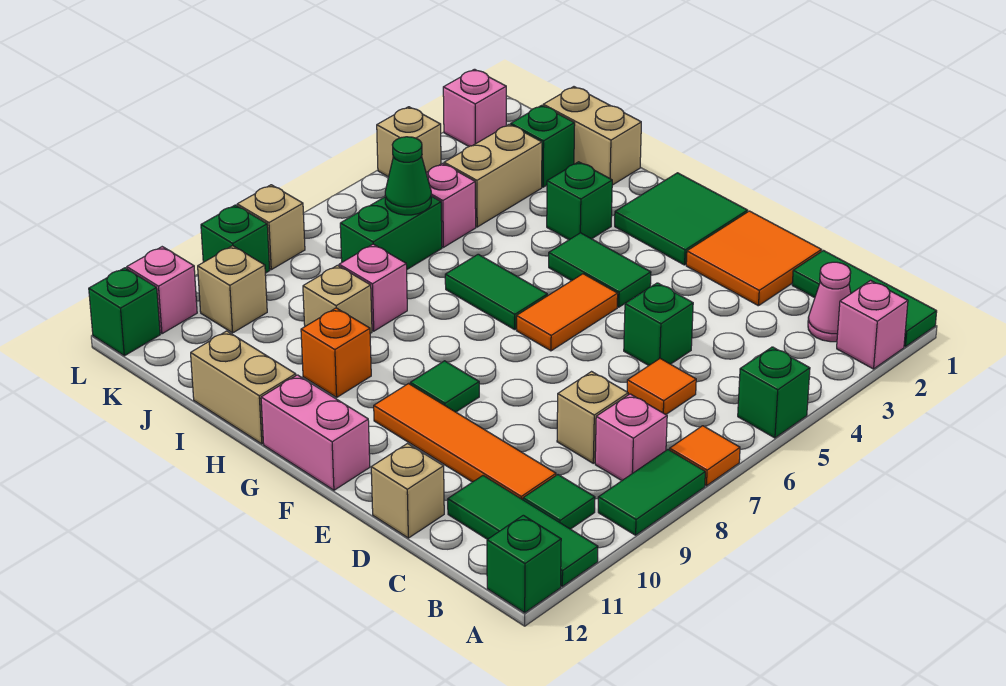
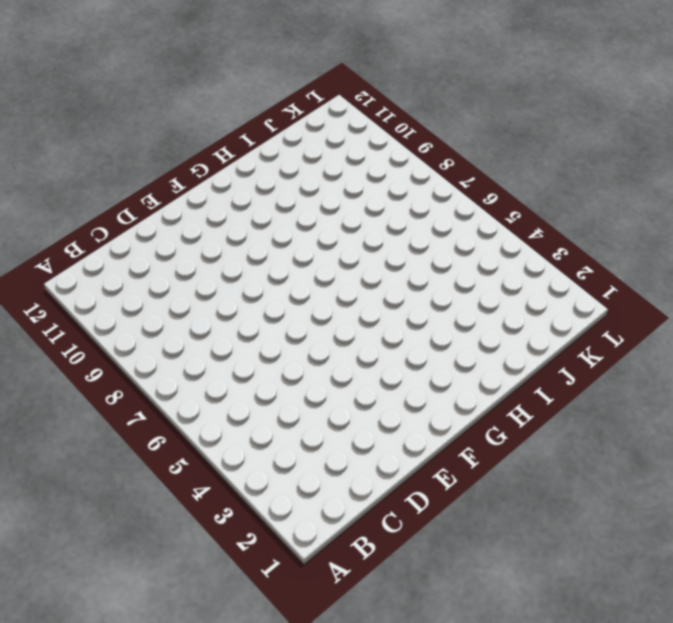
none -> green tile A1:C1 level 1
none -> pink brick A2 level 1
none -> green brick A5 level 1
none -> orange tile A7 level 1

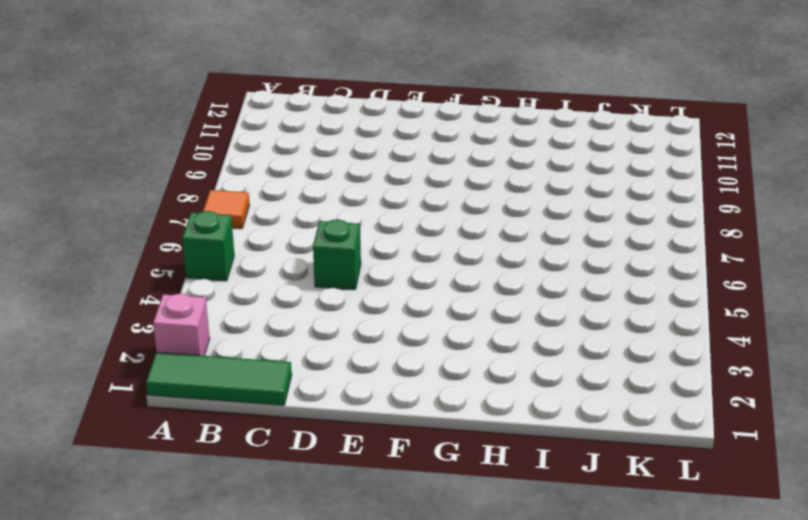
none -> green tile A8:A9 level 1
none -> green tile A11:C11 level 1
none -> green brick A12 level 1
none -> pink cone B2 level 1

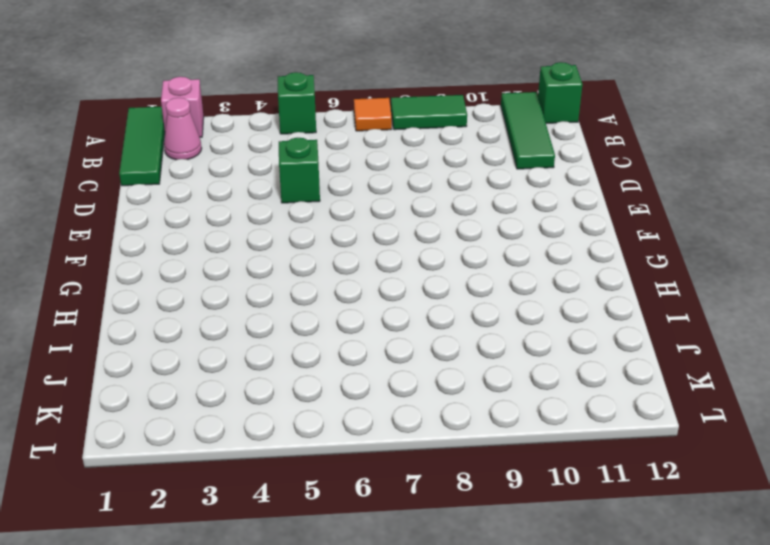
none -> pink brick B8 level 1
none -> green tile B10 level 1
none -> orange tile C6 level 1
none -> tan brick C8 level 1

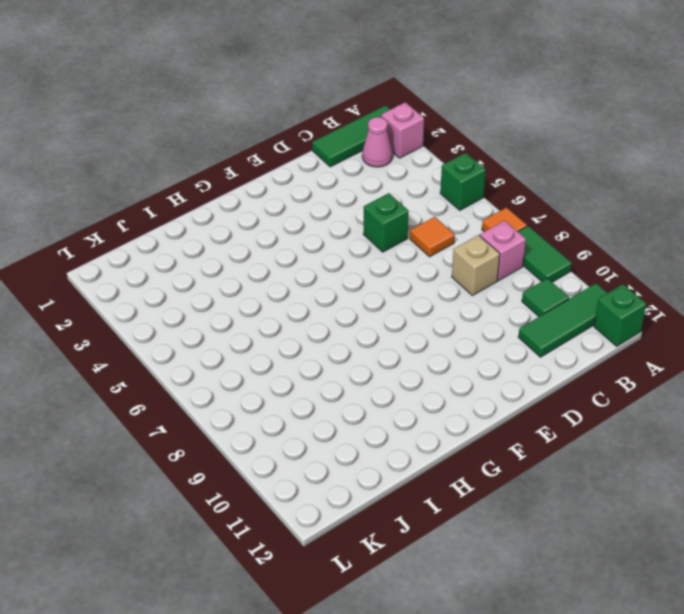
none -> orange tile C10:F10 level 1
none -> orange tile D1:E2 level 1
none -> tan brick D12 level 1
none -> green tile F1:G2 level 1

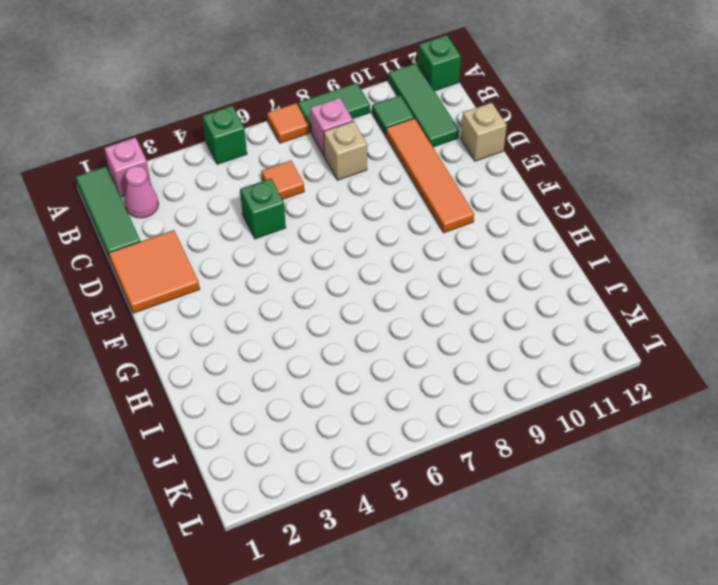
none -> green tile F1:G2 level 1
none -> green tile F4:G4 level 1
none -> orange tile F5:F6 level 1
none -> green tile F9 level 1

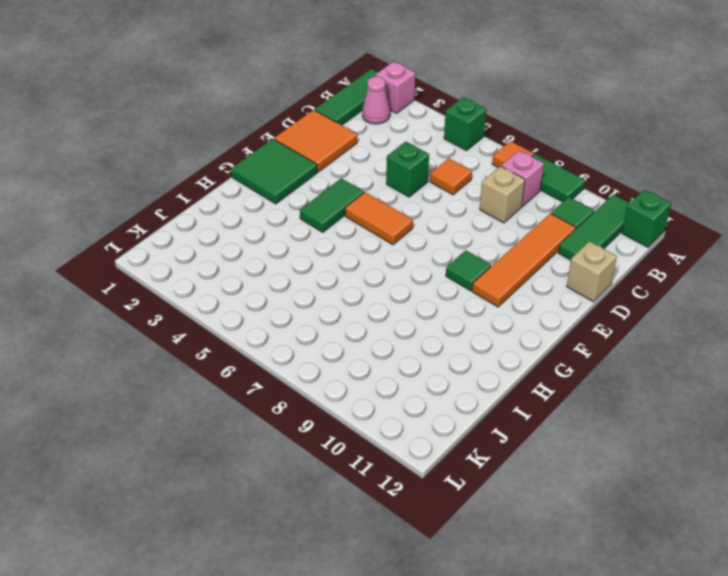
none -> pink brick F12:G12 level 1
none -> green tile G6:H6 level 1
none -> green brick H3 level 1
none -> orange brick H10 level 1

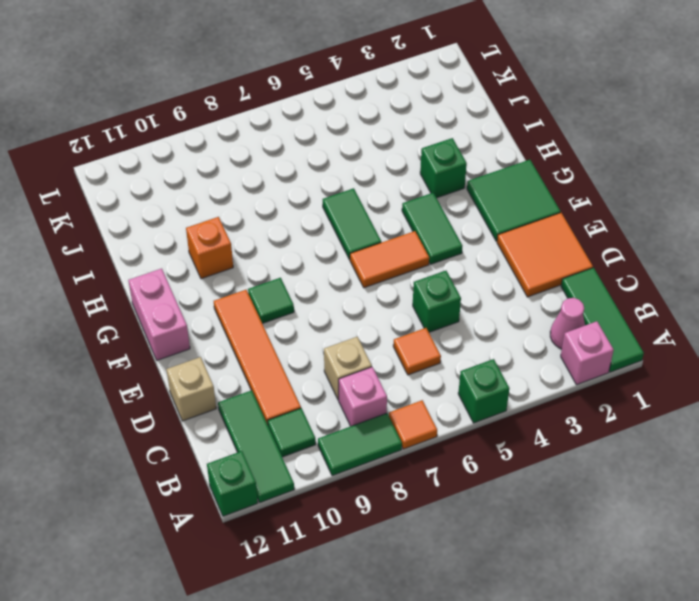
none -> tan brick H12:I12 level 1
none -> tan brick I1:J1 level 1
none -> pink brick I8 level 1
none -> tan brick I9 level 1

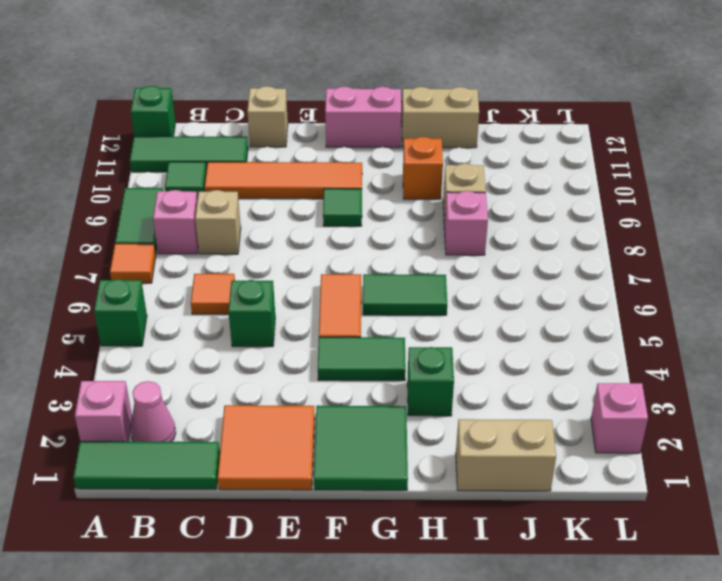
none -> green brick J2 level 1
none -> tan brick J3:J4 level 1
none -> pink brick J5 level 1
none -> green brick J6:J7 level 1

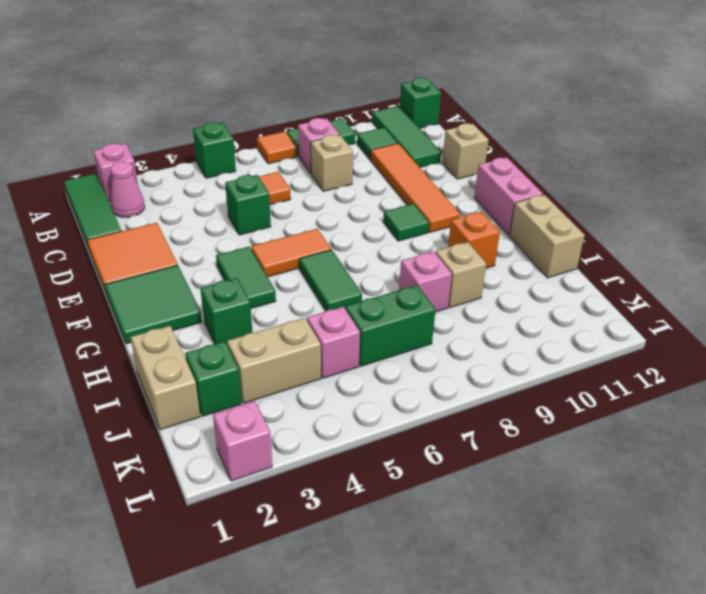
none -> tan brick K10 level 1
none -> tan brick L4 level 1
none -> tan brick L8 level 1
none -> green brick L9 level 1

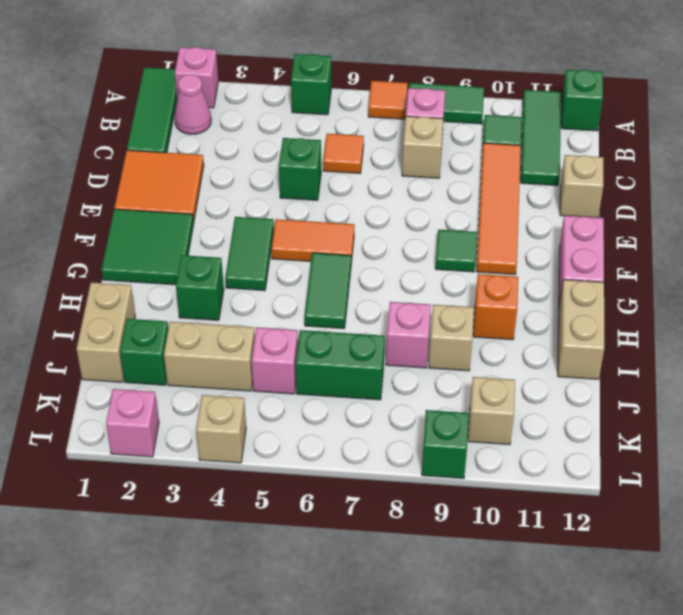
none -> tan brick L8 level 1
none -> pink brick L11 level 1
none -> green brick L12 level 1
none -> green cone J6 level 2

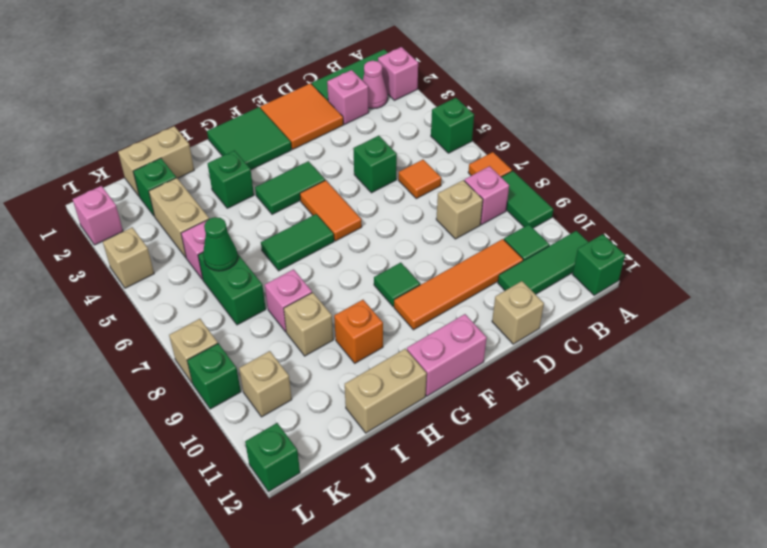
pink brick C2 level 1 -> pink brick L11 level 1

